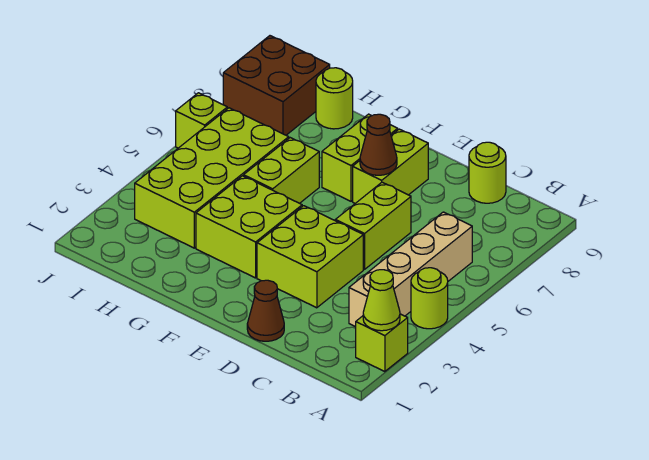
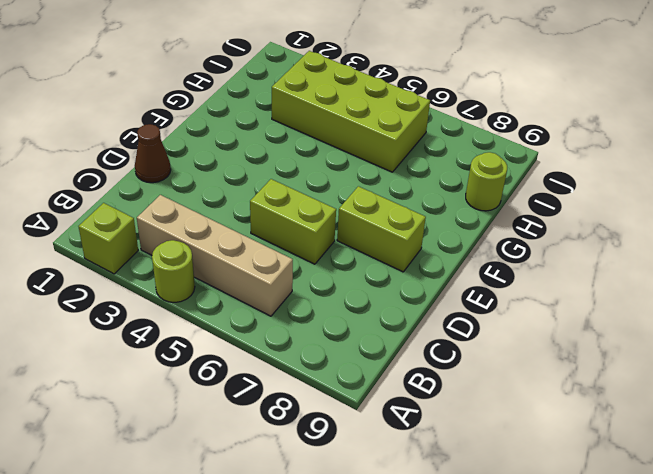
none -> lime round brick C9 level 1
none -> lime brick D3:E4 level 1
none -> lime brick F3:G4 level 1

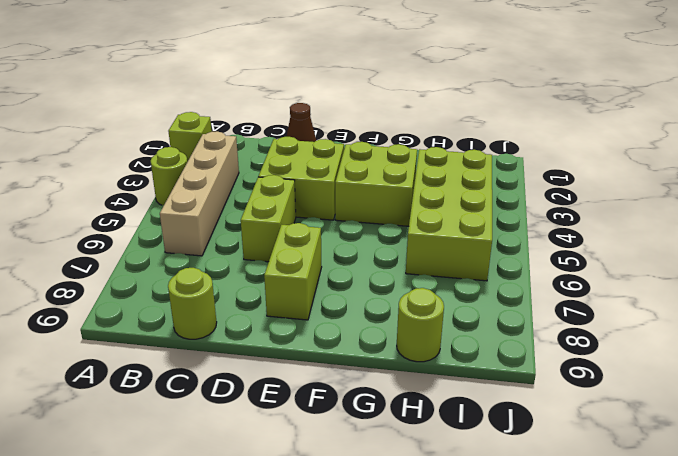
none -> lime brick F7:F8 level 1
none -> lime brick G5:G6 level 1
none -> brown brick I8:J9 level 1

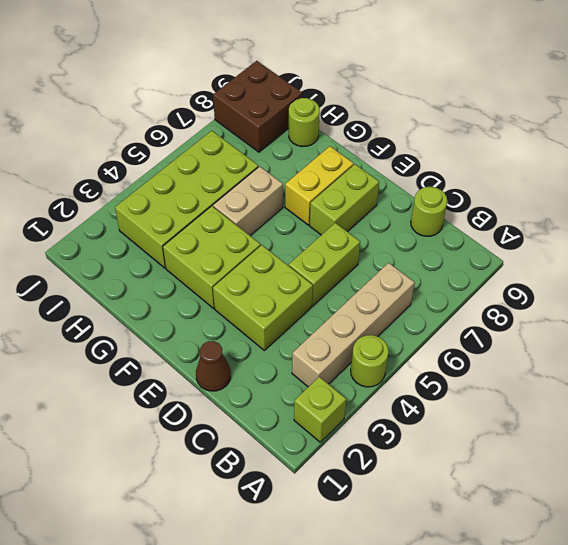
yellow brick F7:F8 level 1 -> lime brick F7:F8 level 1
tan brick G5:G6 level 1 -> lime brick G5:G6 level 1
none -> lime brick J6 level 1
none -> lime cone A2 level 2
none -> brown cone E7 level 2

